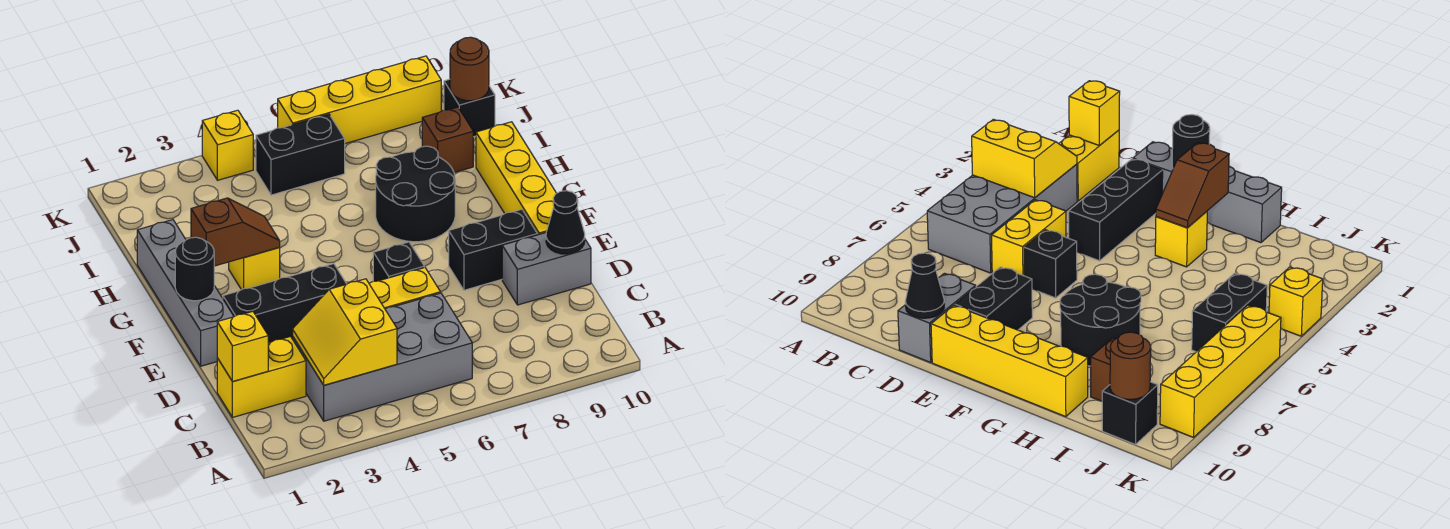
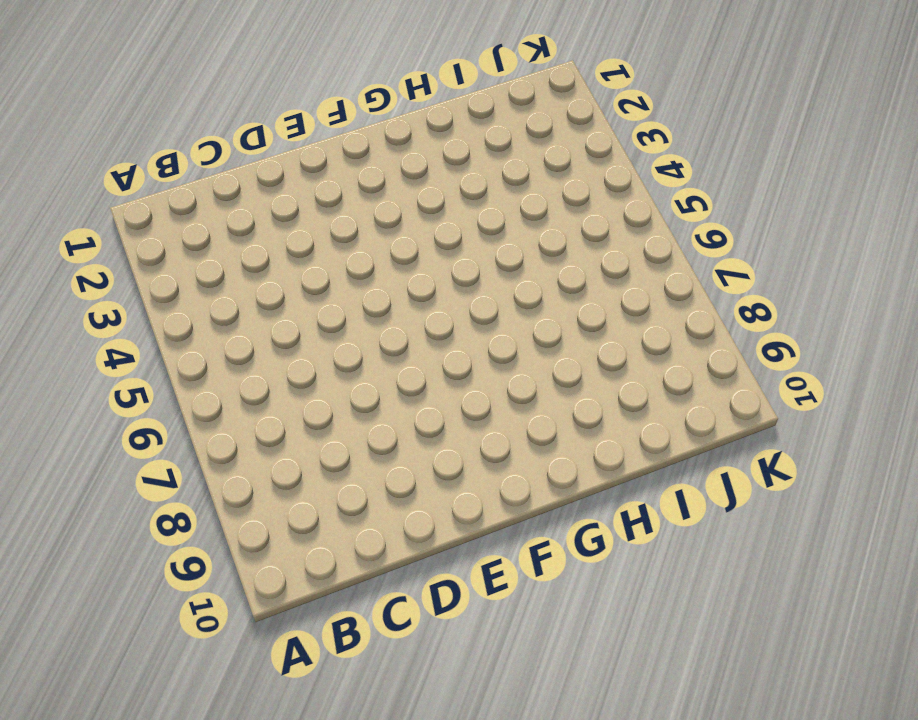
none -> grey brick B3:C6 level 1
none -> yellow brick C1:C2 level 1
none -> yellow brick D5:D6 level 1

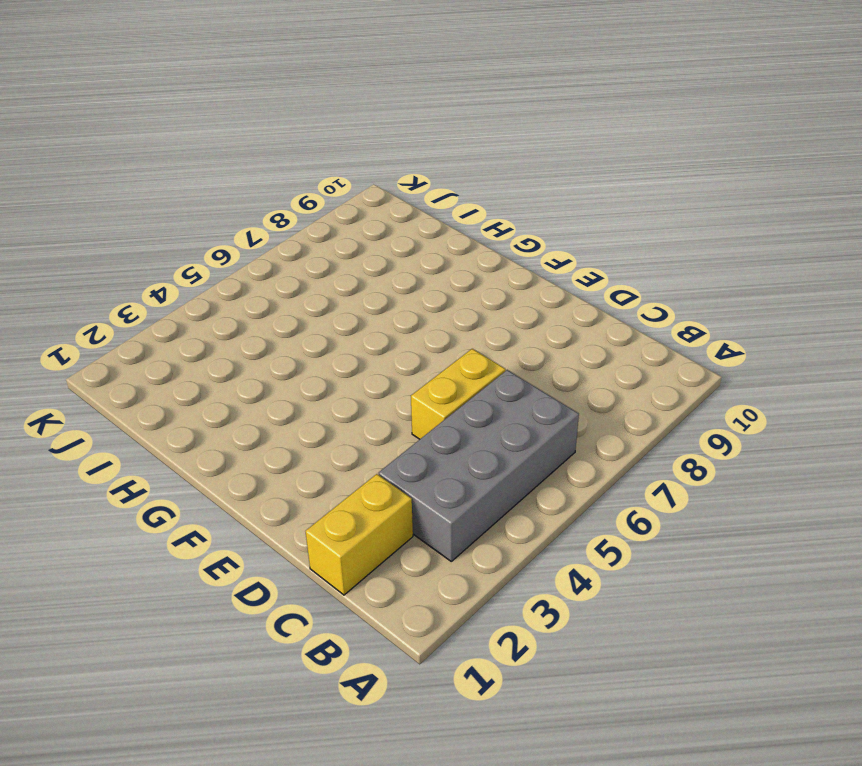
none -> grey brick D9:D10 level 1
none -> grey brick E1:H1 level 1
none -> black brick E2:E4 level 1

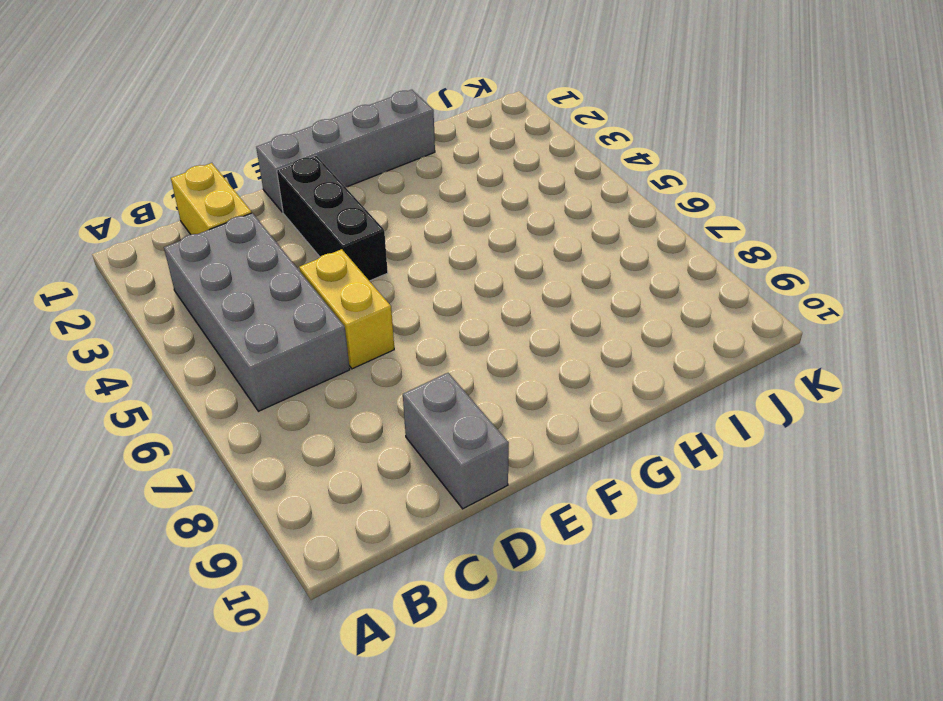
none -> black brick E6 level 1
none -> black brick E8:E9 level 1
none -> yellow brick E10:H10 level 1

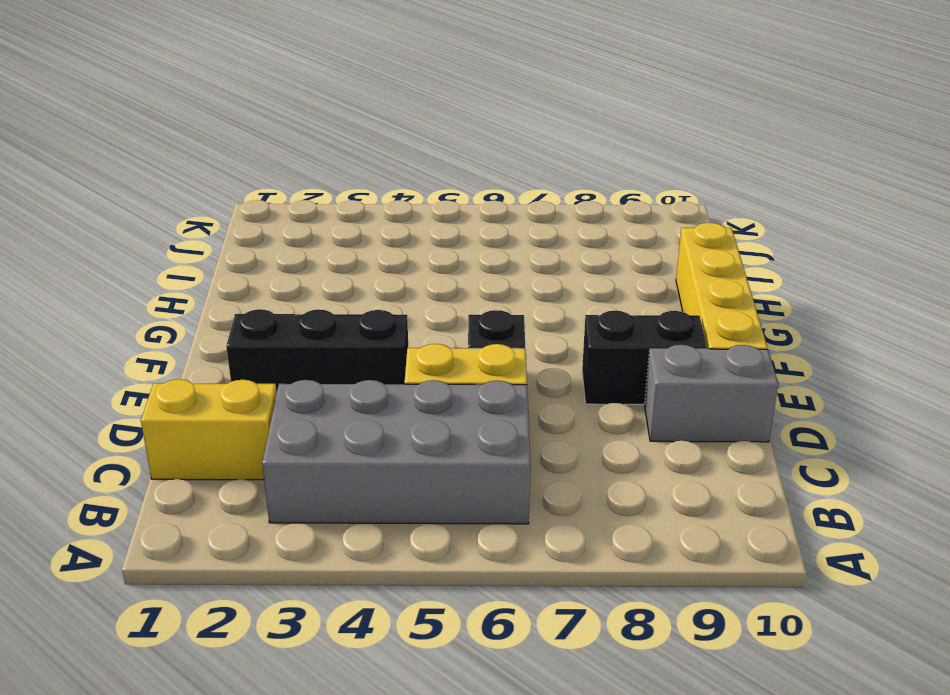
none -> grey brick E1:H1 level 1
none -> yellow brick G3 level 1
none -> black round brick G7:H8 level 1

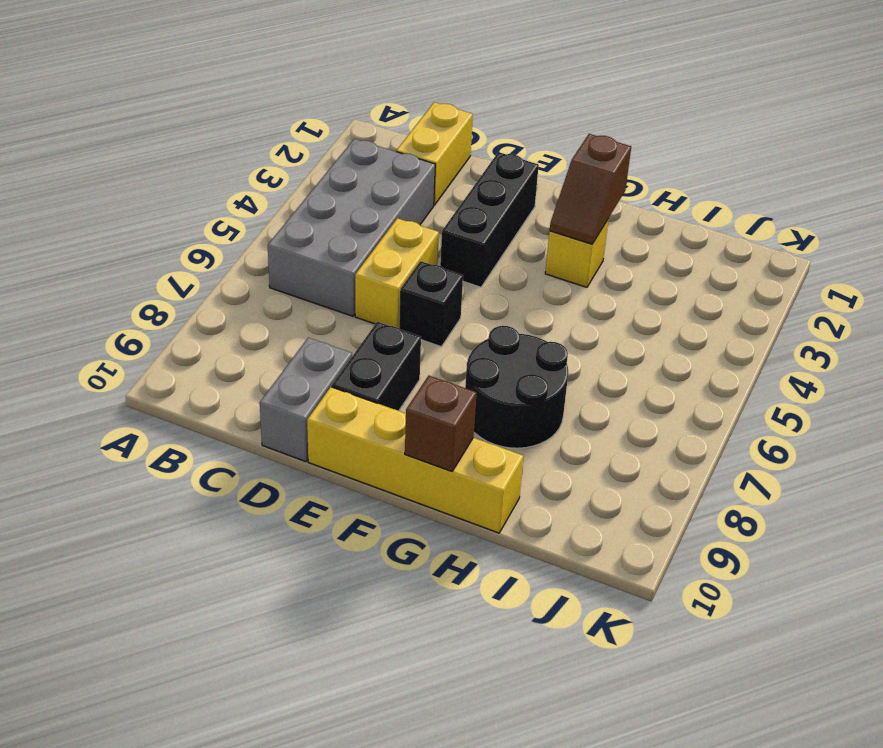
brown brick G10 level 2 -> brown brick I9 level 1
none -> grey brick E1:H1 level 1
none -> black brick J5:J6 level 1
none -> black brick J10 level 1

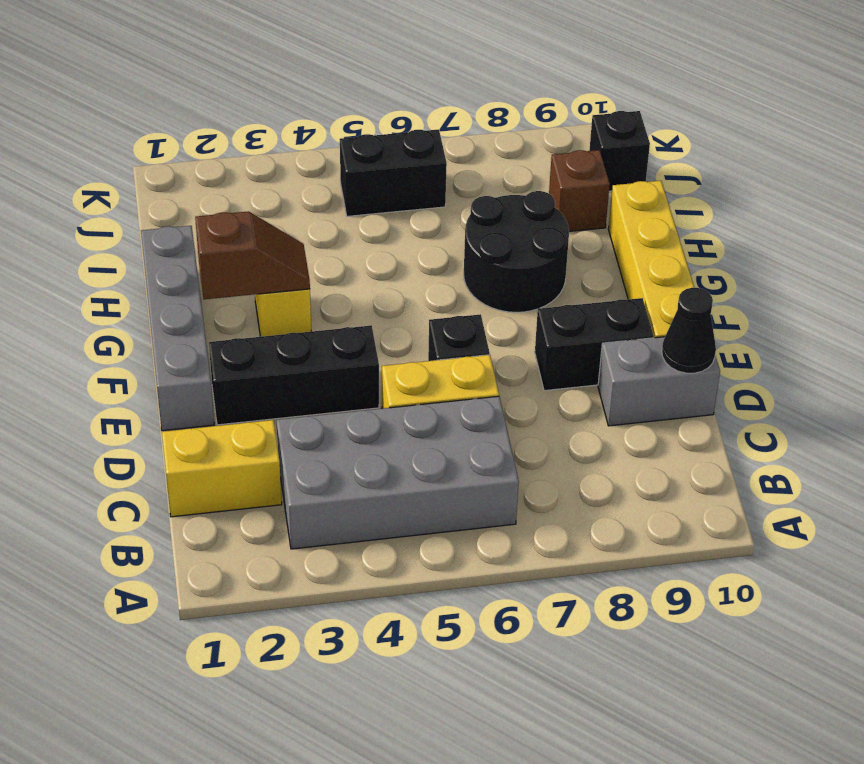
none -> yellow brick K4 level 1
none -> yellow brick K6:K9 level 1
none -> yellow slope B3:C4 level 2 top 4

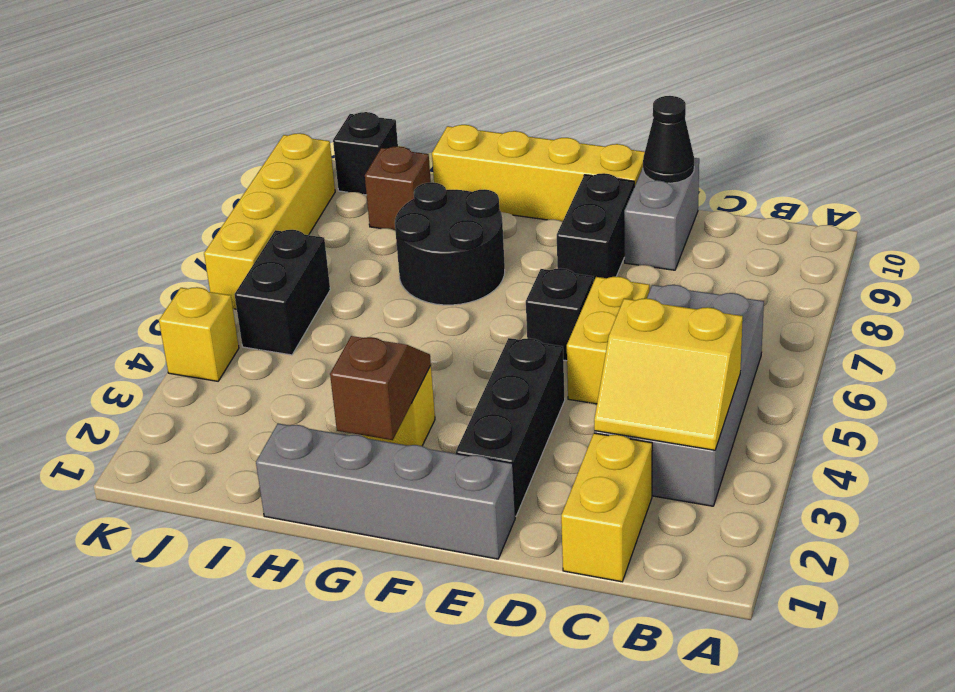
none -> yellow brick C1 level 2
none -> black round brick F1 level 2
none -> brown round brick J10 level 2

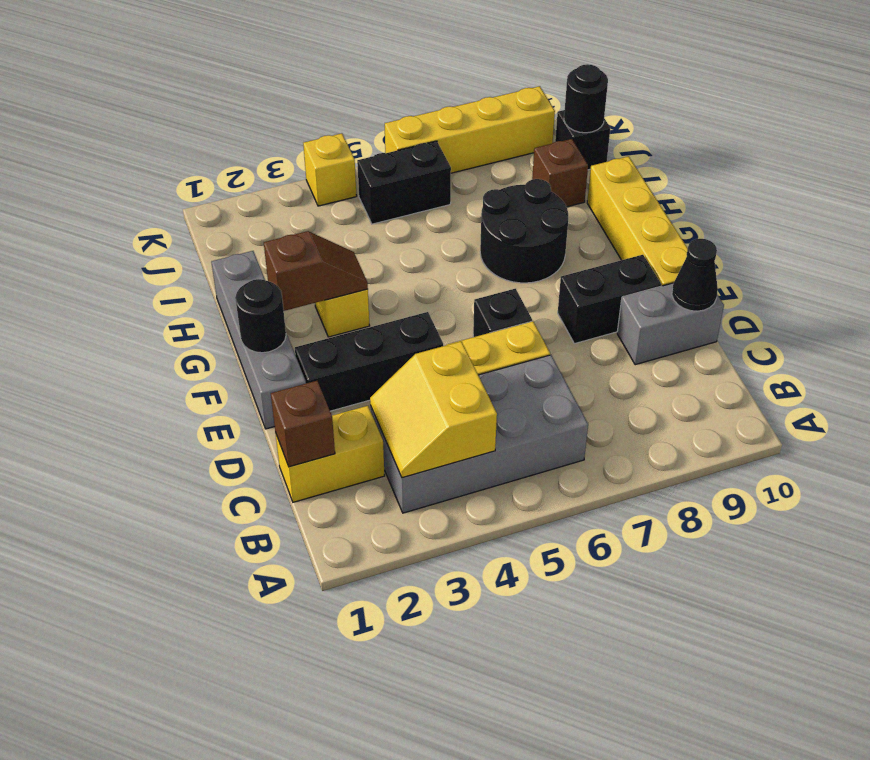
brown brick C1 level 2 -> yellow brick C1 level 2
black round brick J10 level 2 -> brown round brick J10 level 2

